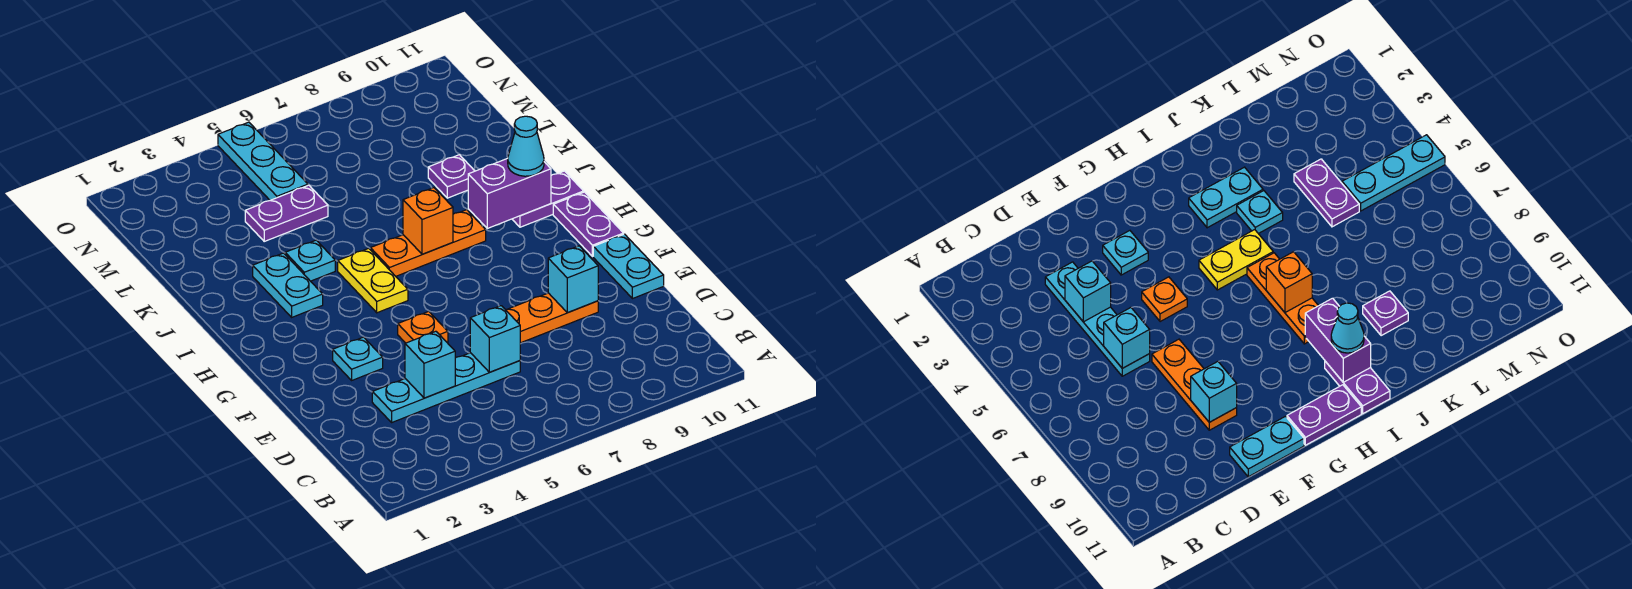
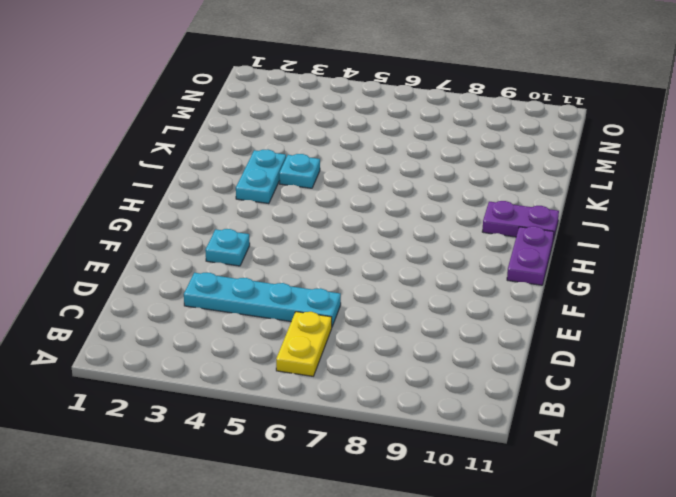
yellow plate B6:C6 level 1 -> yellow plate H5:I5 level 1
none -> orange plate E7:E9 level 1
none -> cyan plate E11:F11 level 1
none -> orange plate F5 level 1

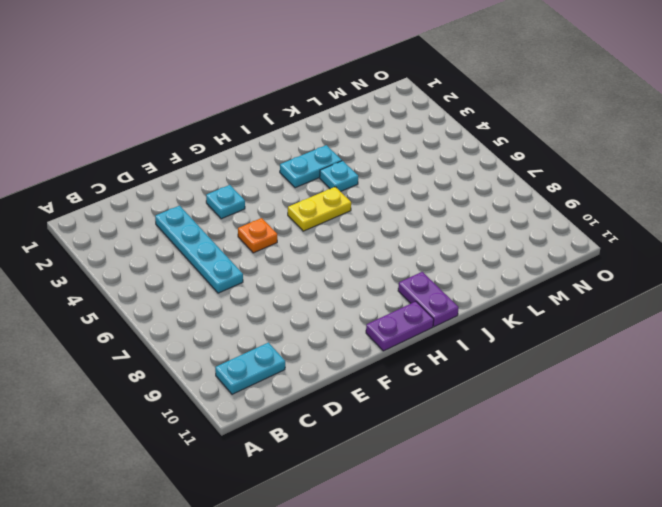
cyan plate B10:C10 level 1 -> cyan plate E11:F11 level 1
none -> orange plate E7:E9 level 1
none -> orange plate I6:I8 level 1
none -> purple plate K9 level 1

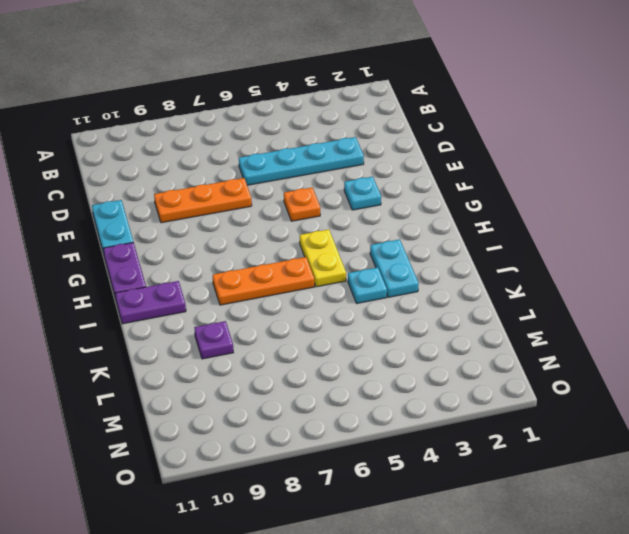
none -> purple plate L4:L5 level 1
none -> cyan plate M5:O5 level 1
none -> cyan brick D4 level 2

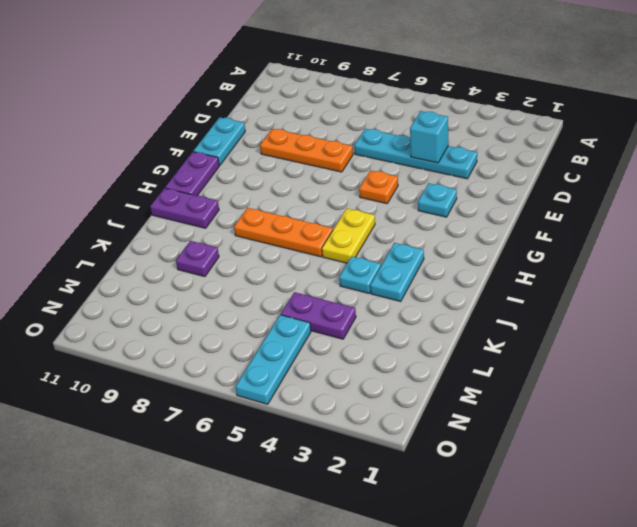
none -> cyan brick D6 level 2
none -> cyan brick E9 level 2
none -> orange brick I7 level 2

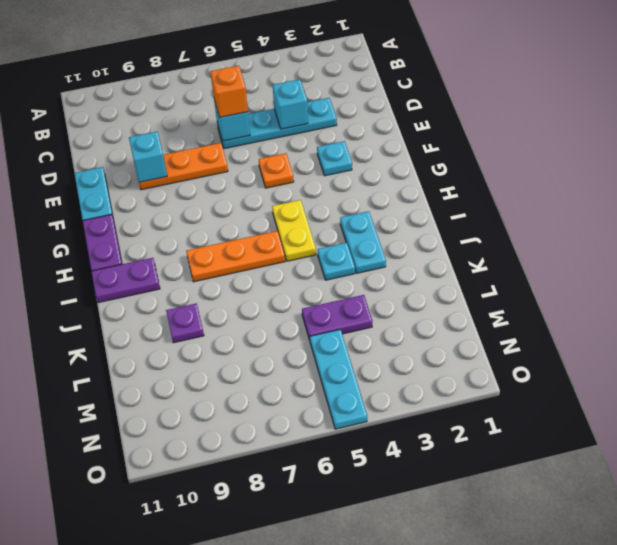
orange brick D6 level 3 -> orange brick I7 level 2
none -> purple brick I9:I10 level 2
none -> cyan cone I10 level 3

